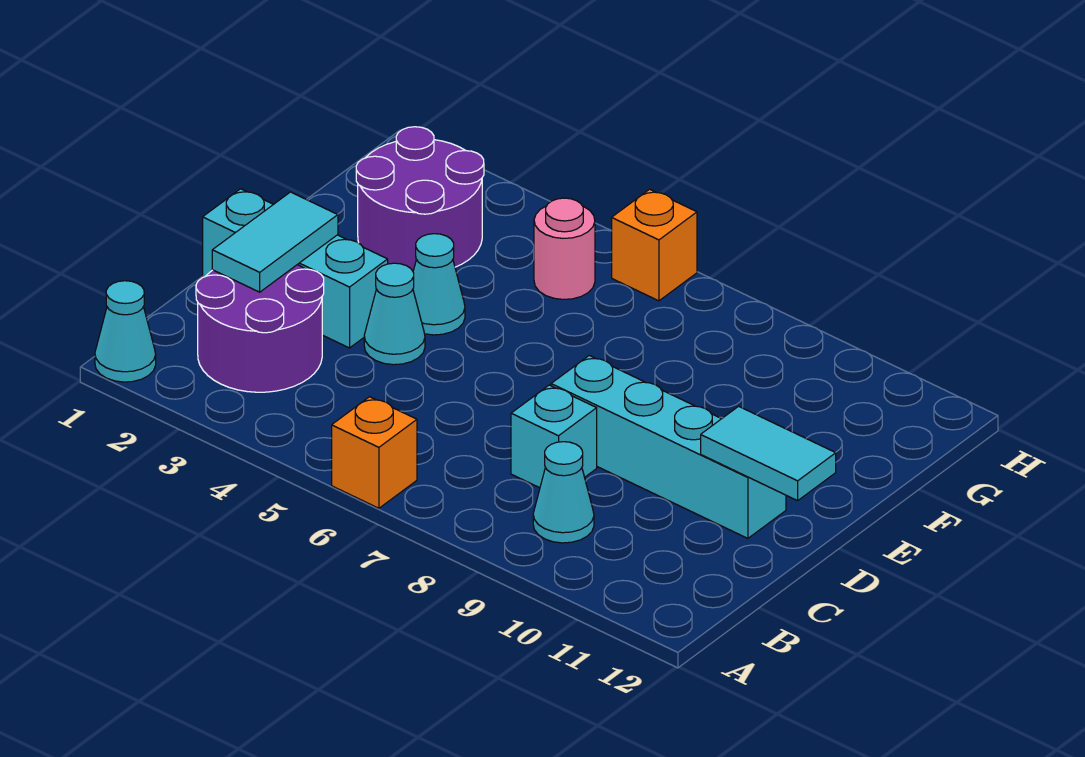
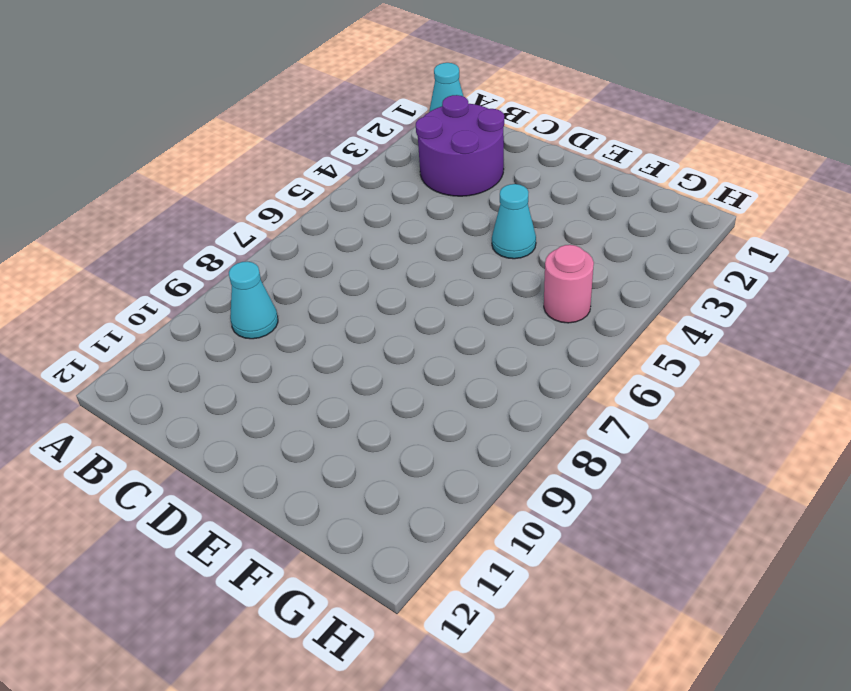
none -> orange brick A6 level 1
none -> cyan brick C8 level 1
none -> cyan brick D1:D3 level 1

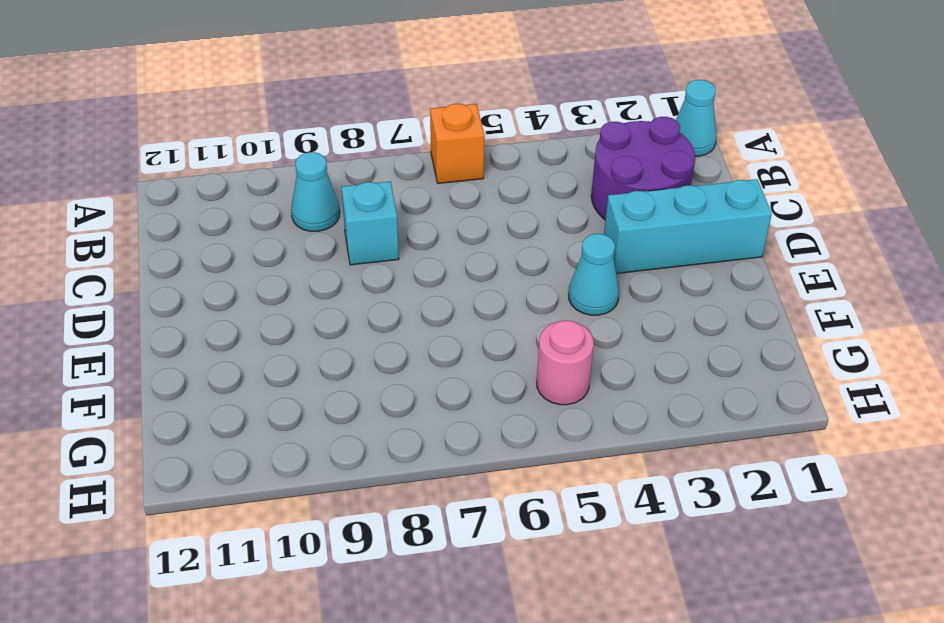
none -> cyan cone D4 level 1
none -> cyan brick D8:D11 level 1
none -> purple round brick F2:G3 level 1

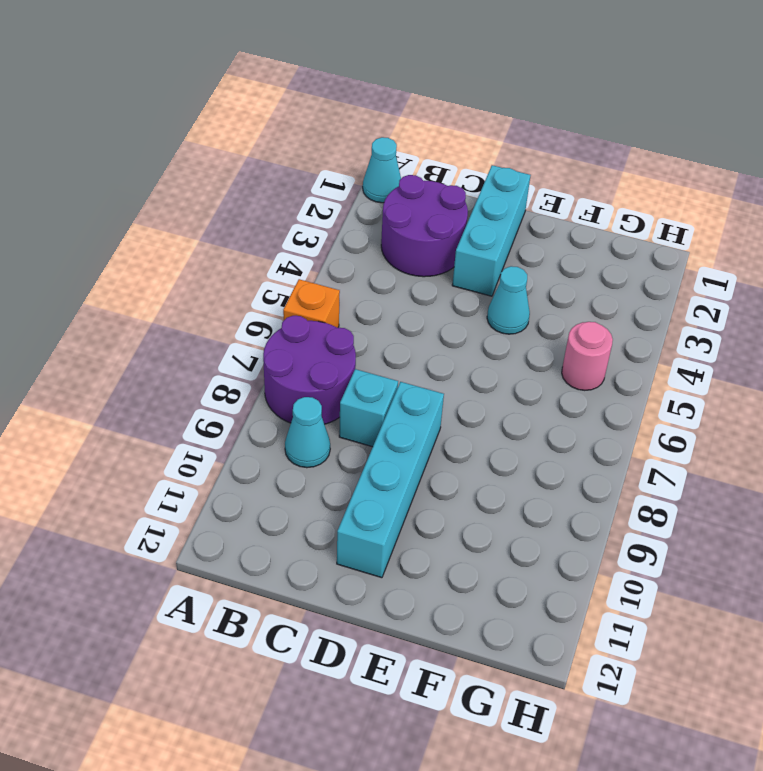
purple round brick A7:B8 level 1 -> purple round brick F2:G3 level 1
none -> cyan cone D4 level 1
none -> orange brick H6 level 1
none -> cyan tile C2:D2 level 2

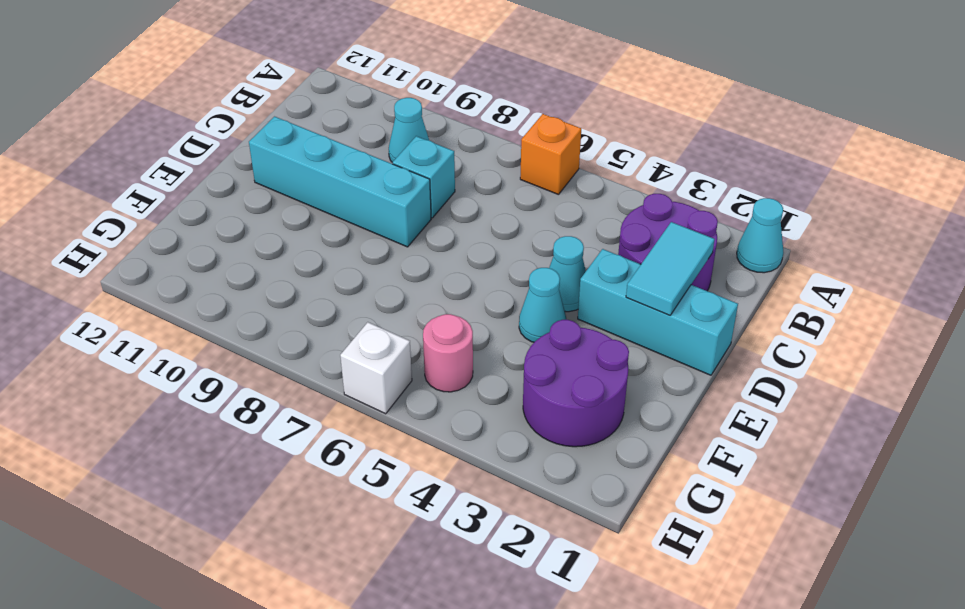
white brick H6 level 1 -> orange brick H6 level 1
none -> cyan tile D11:D12 level 2

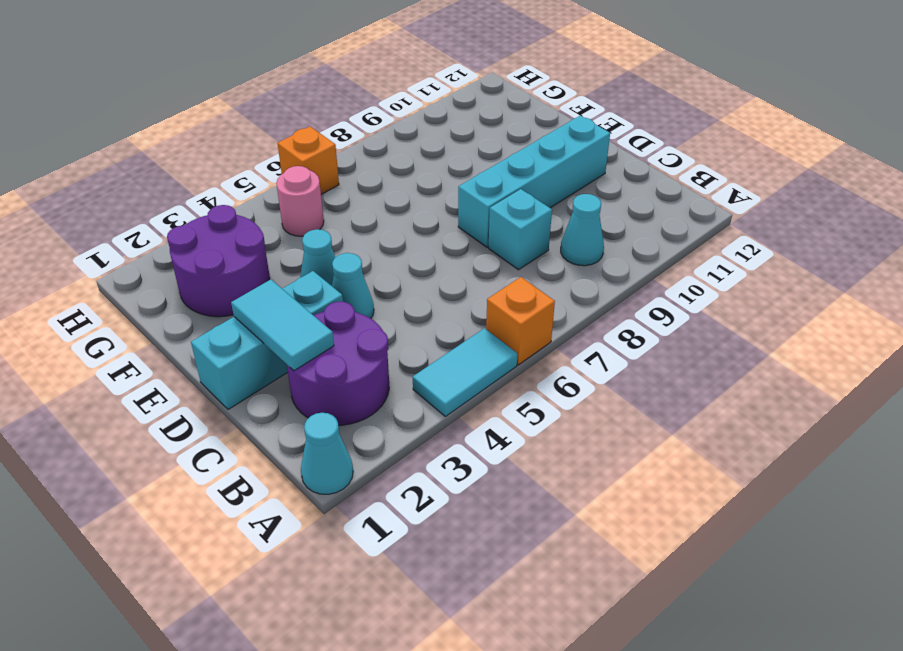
cyan tile A4:A5 level 1 -> cyan tile D11:D12 level 2

